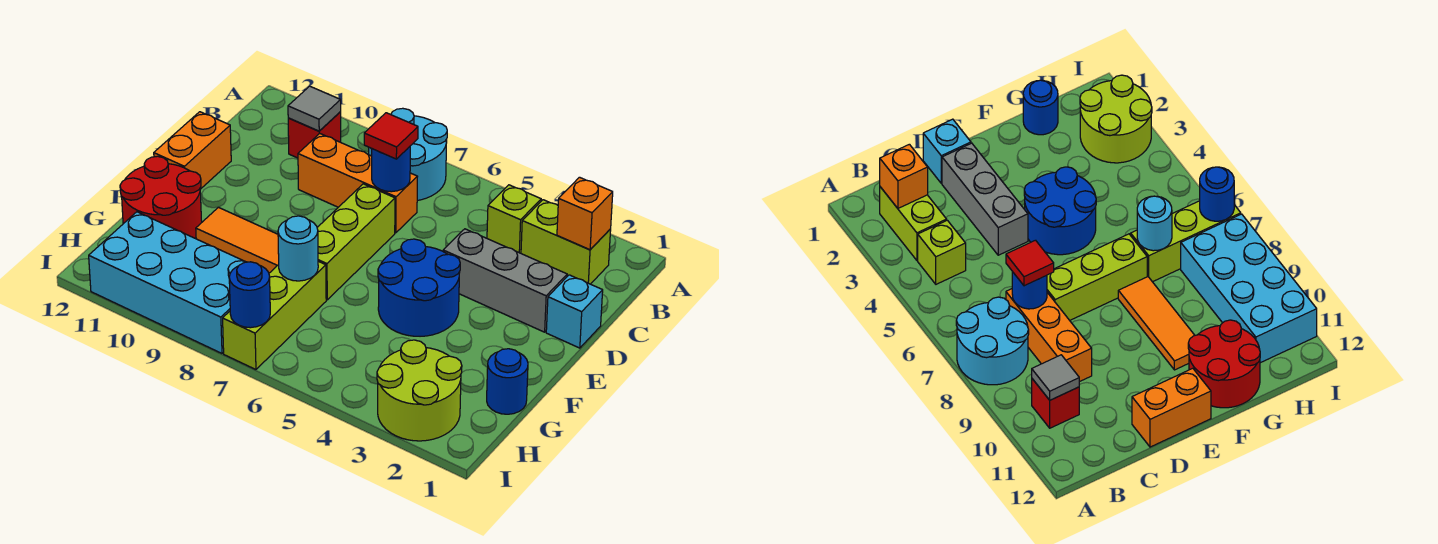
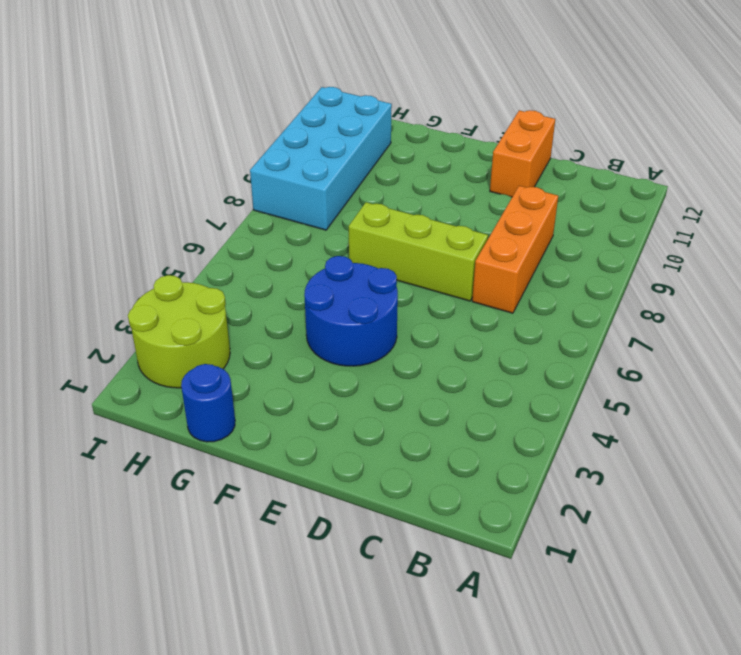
orange brick D11:D12 level 1 -> orange brick D12:E12 level 1
none -> cyan round brick A7:B8 level 1
none -> lime brick B2:B3 level 1
none -> lime brick B4 level 1

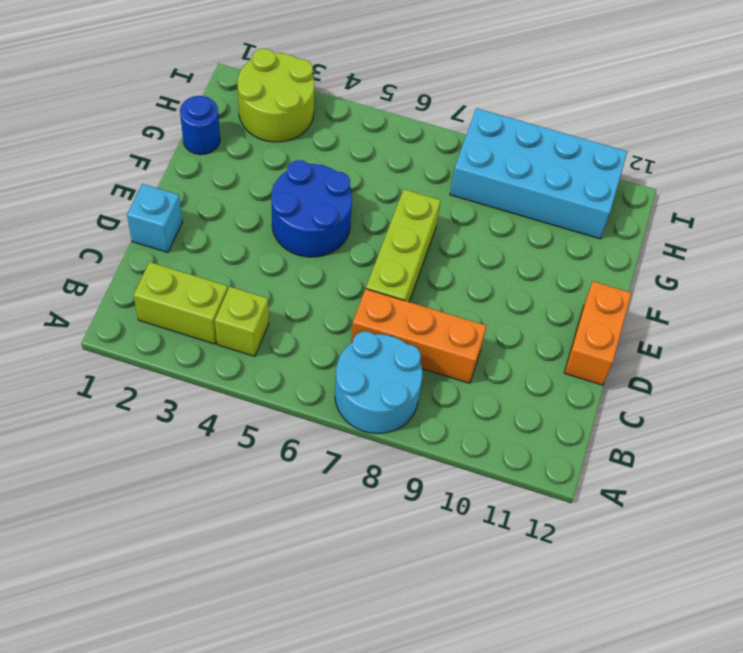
none -> red brick B10 level 1
none -> grey brick D2:D4 level 1
none -> orange tile F8:F10 level 1

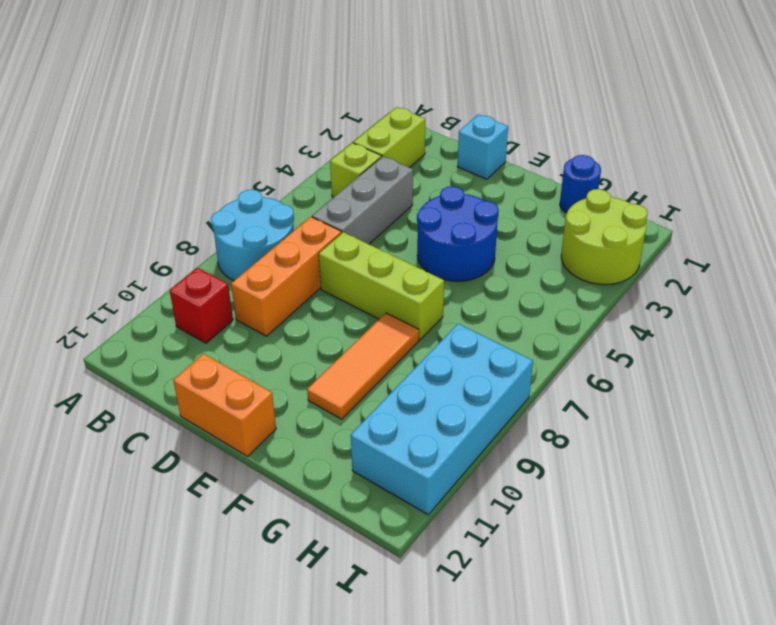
grey brick C4:C6 level 1 -> grey brick D2:D4 level 1
none -> red round brick F11:G12 level 1
none -> lime brick G7:I7 level 1
none -> orange brick B2 level 2

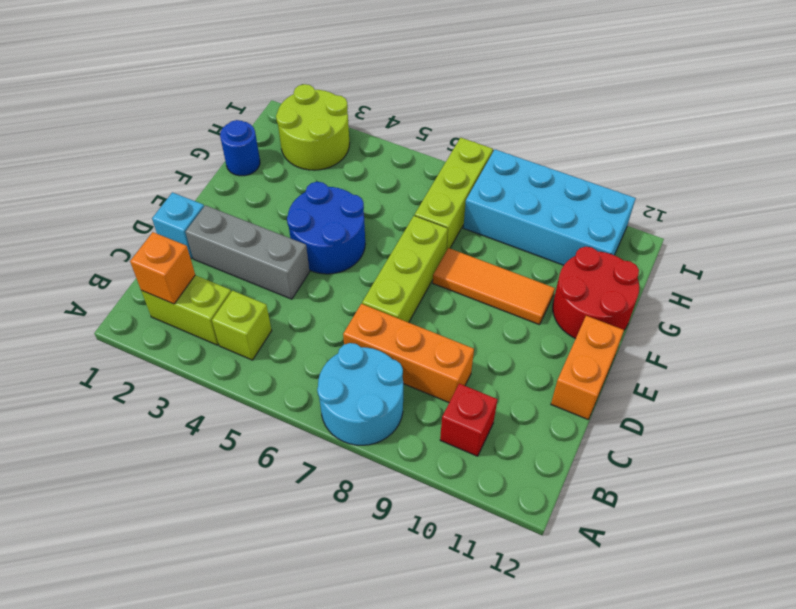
none -> grey tile B10 level 2
none -> blue round brick C7 level 2
none -> cyan round brick G7 level 2

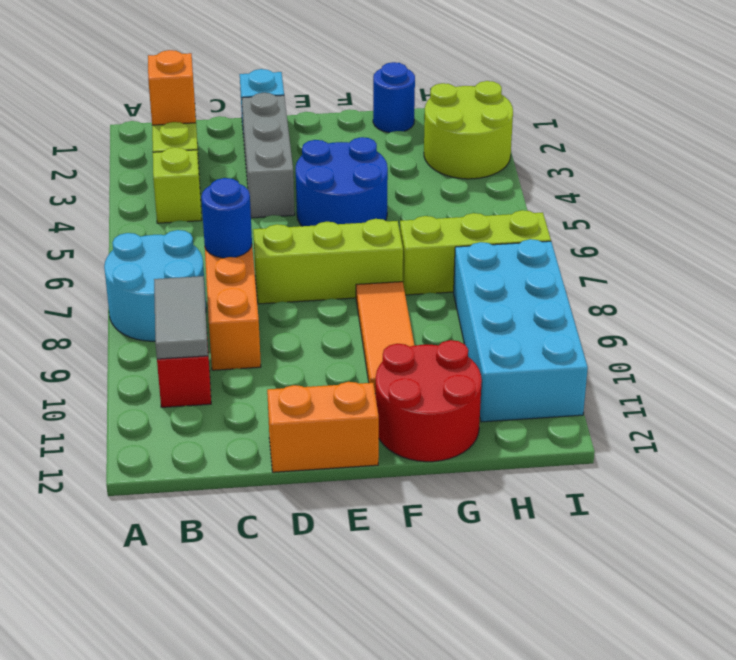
grey tile B9:B10 level 2 -> grey tile B10 level 2
none -> cyan round brick G7 level 2
none -> blue round brick I7 level 2
none -> red tile C7 level 3

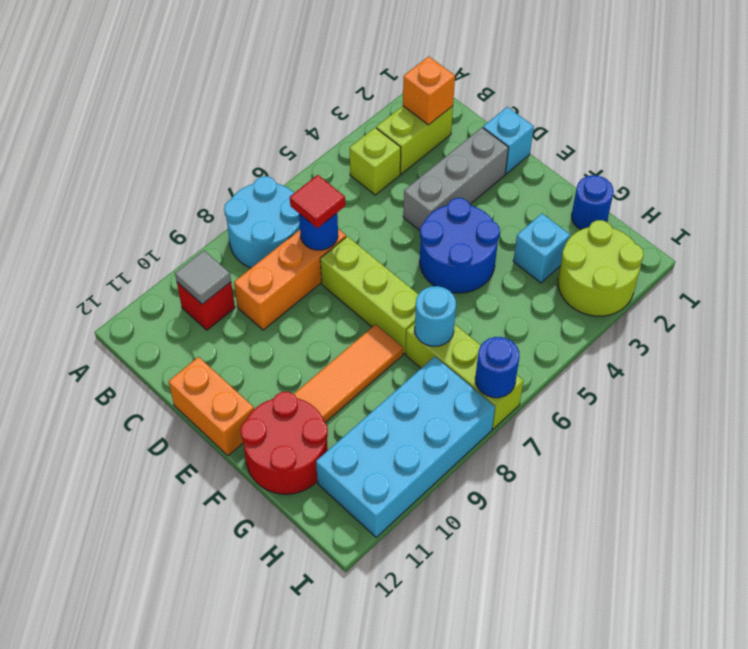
cyan brick G3 level 1 -> none

